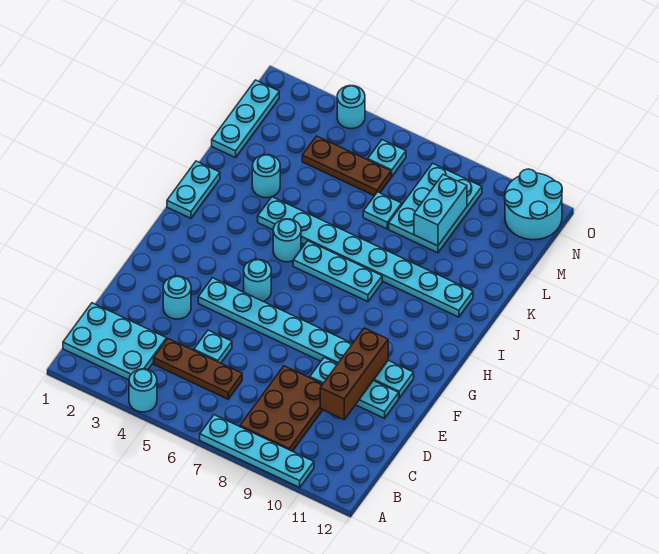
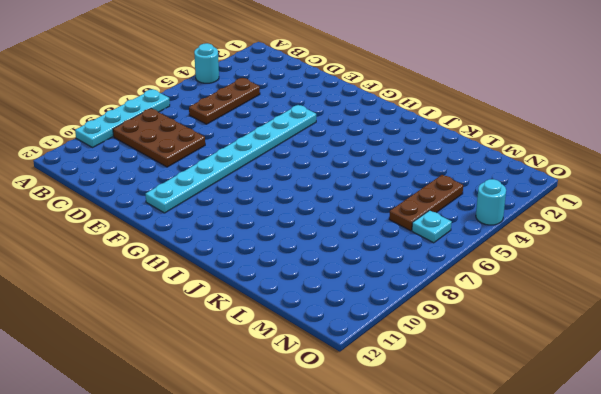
none -> cyan plate B1:C3 level 1
none -> cyan plate D5 level 1
none -> cyan round brick E3 level 1

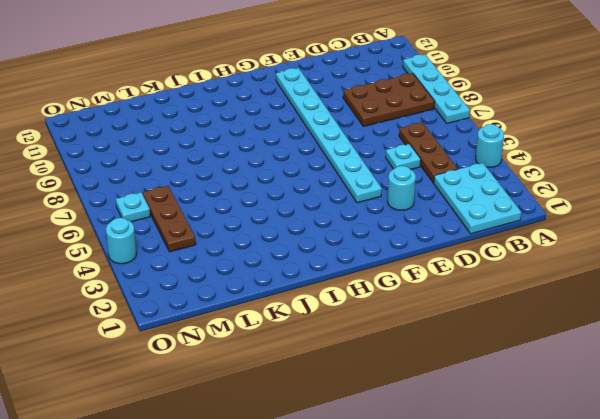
none -> cyan plate E9:E11 level 1
none -> cyan round brick G5 level 1
none -> cyan plate I1:J1 level 1

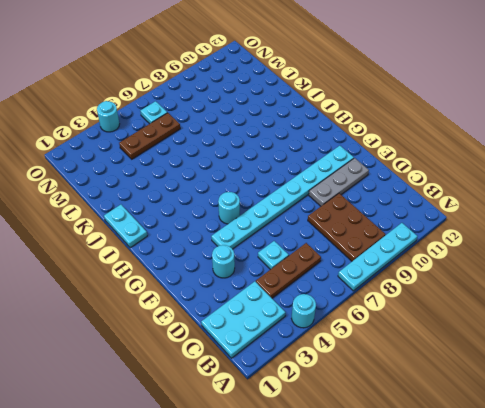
grey plate E9:E11 level 1 -> cyan plate E9:E11 level 1
none -> cyan round brick I5 level 1
none -> cyan plate I6:I8 level 1
none -> cyan plate J4:J11 level 1

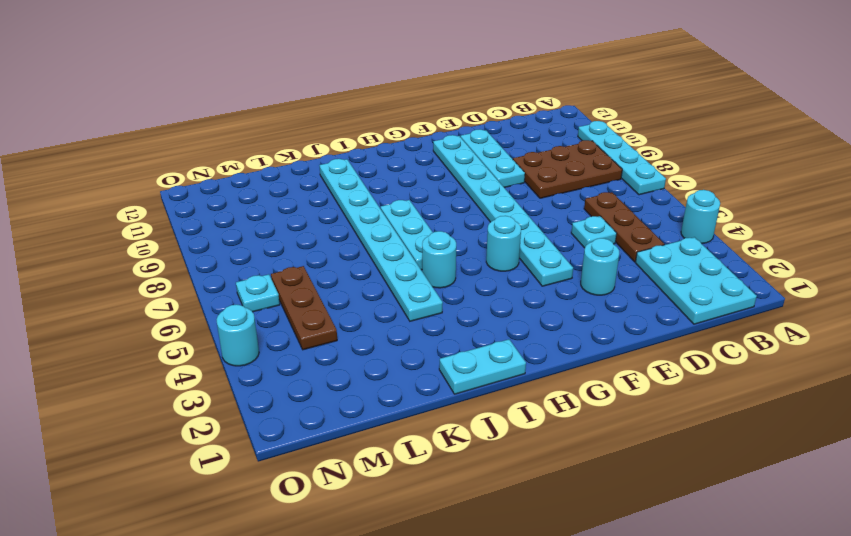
none -> cyan round brick K3 level 1
none -> cyan plate L1:N1 level 1
none -> cyan plate L7 level 1

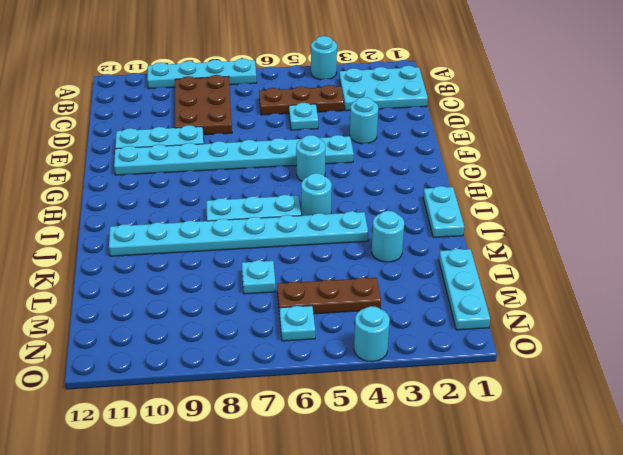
none -> cyan plate L8:N9 level 1
none -> cyan round brick N11:O12 level 1
none -> brown brick D10:F10 level 2

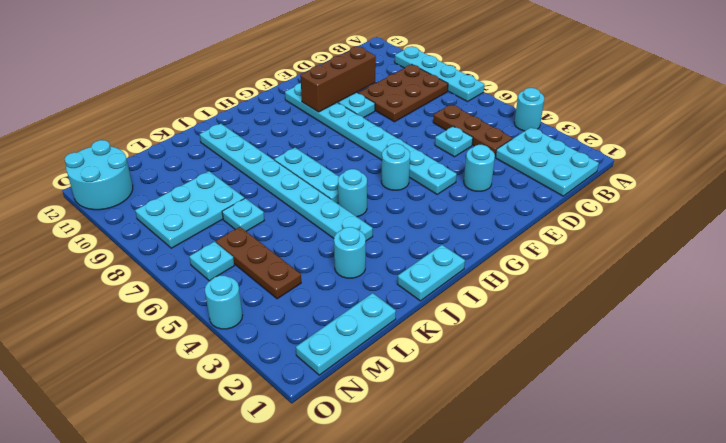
none -> cyan brick L9:M9 level 2

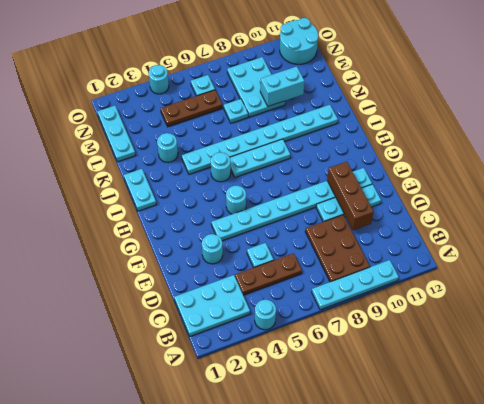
cyan brick L9:L10 level 2 -> cyan brick L9:M9 level 2

